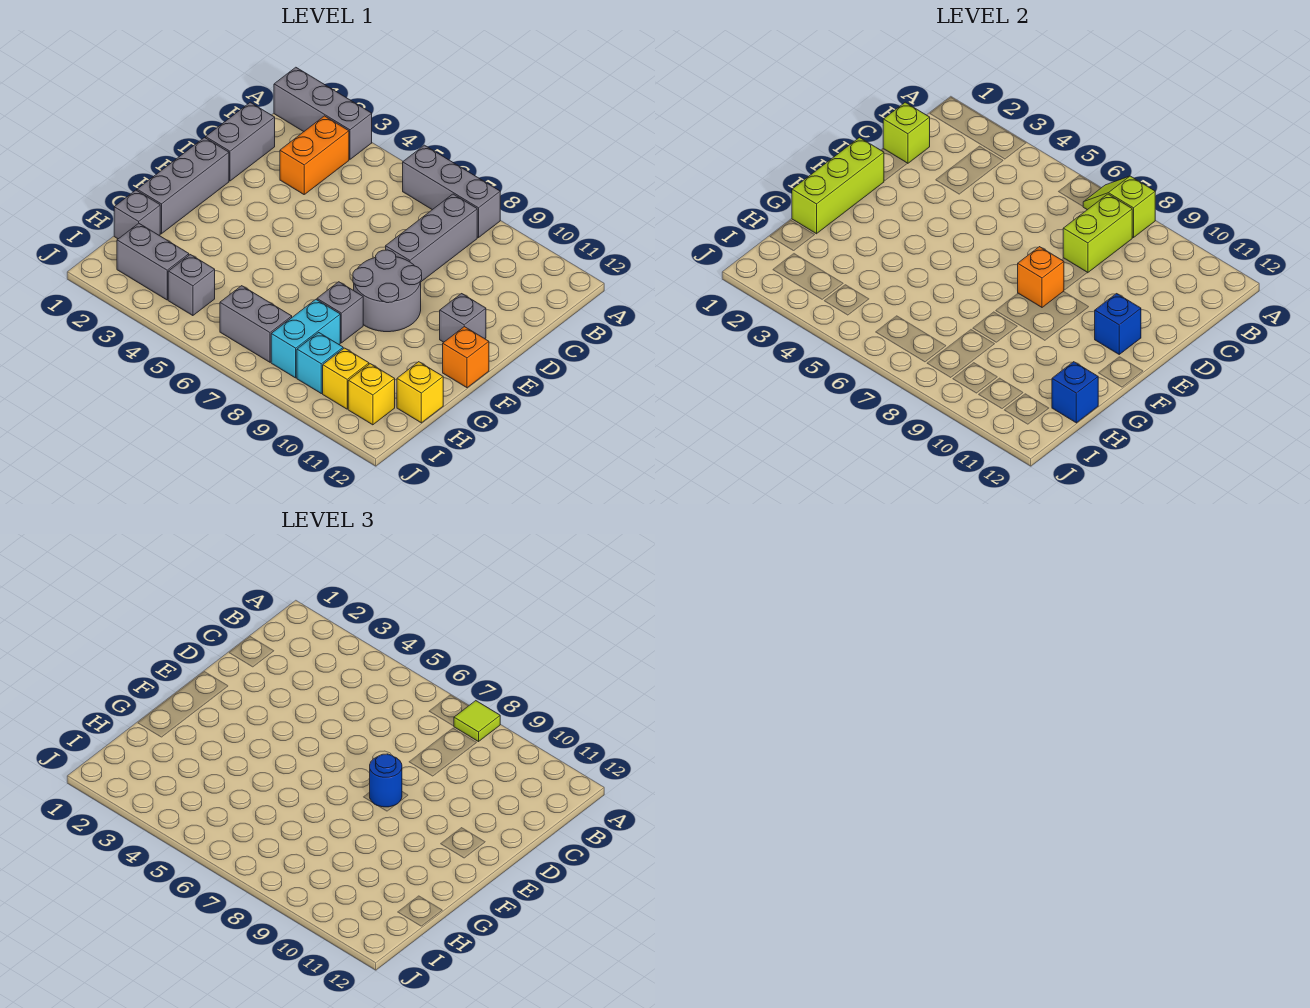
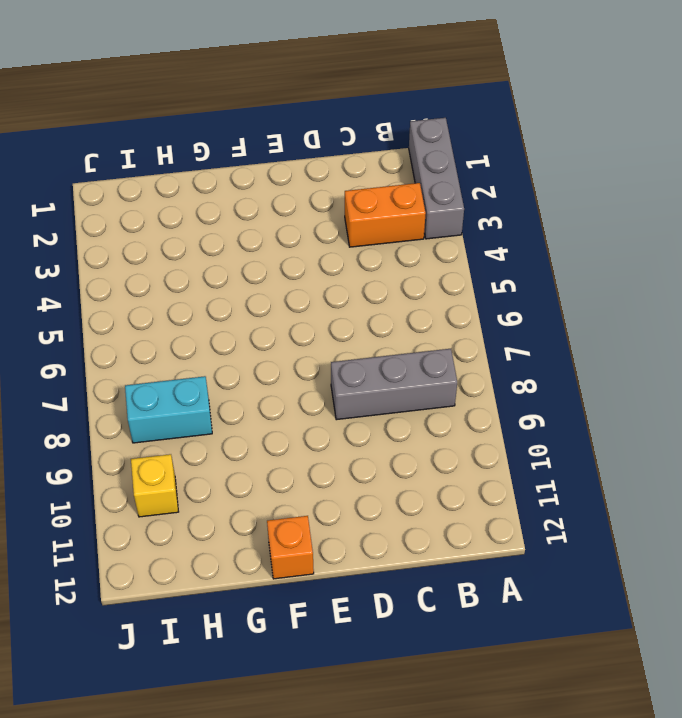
none -> grey brick A6:A8 level 1
none -> grey brick C1:D1 level 1
none -> grey brick E1:G1 level 1

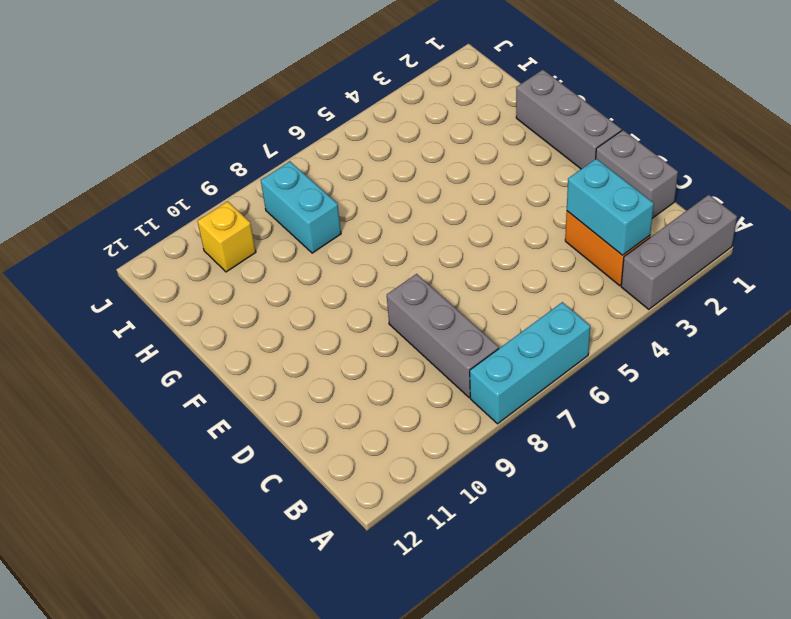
cyan brick A6:A8 level 1 -> grey brick A6:A8 level 1
cyan brick B3:C3 level 2 -> none
none -> grey round brick E8:F9 level 1
none -> grey brick E11 level 1
none -> orange brick F12 level 1

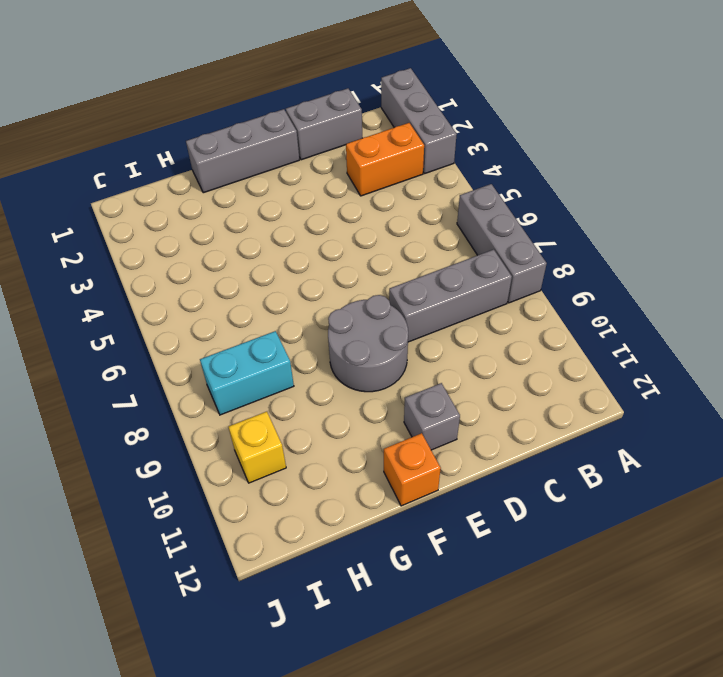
none -> grey brick G8 level 1
none -> grey brick H1 level 1
none -> yellow brick H12 level 1

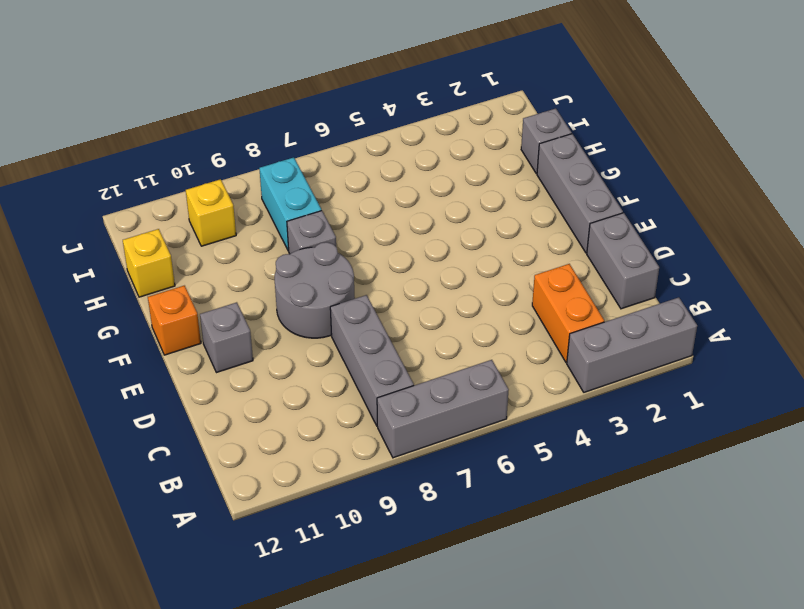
none -> grey brick I2:I3 level 1
none -> grey brick I4 level 1
none -> grey brick I6:I7 level 1

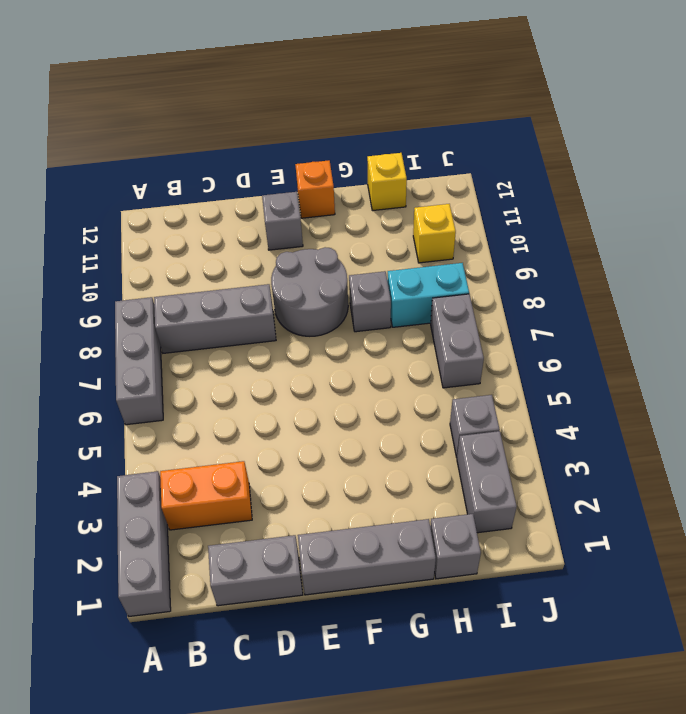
none -> cyan brick I9 level 1
none -> yellow brick I11 level 1
none -> lime slope A7:A8 level 2 top 8

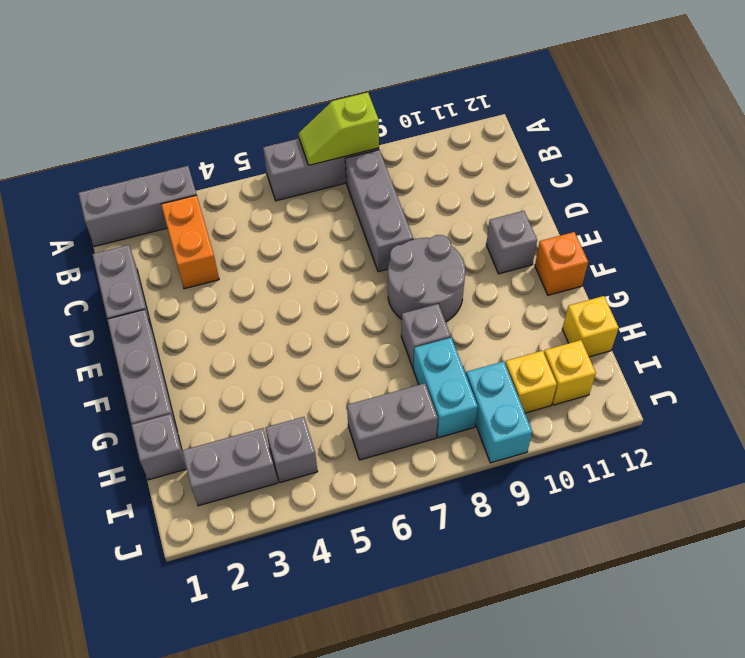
cyan brick I9:J9 level 1 -> cyan brick I9 level 1
none -> lime brick B8:C8 level 2
none -> lime brick C1 level 2
none -> lime brick E1:G1 level 2

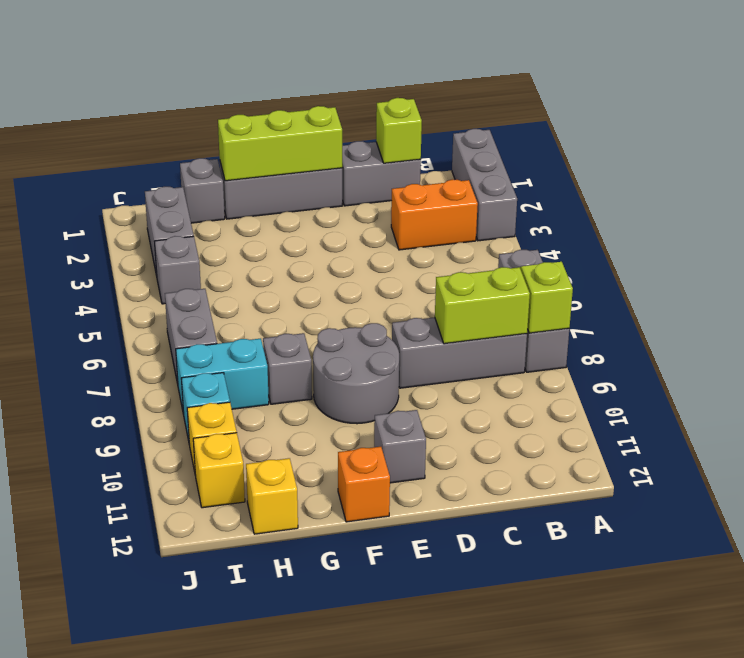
none -> orange brick E8 level 2
none -> blue brick E11 level 2
none -> blue brick H12 level 2

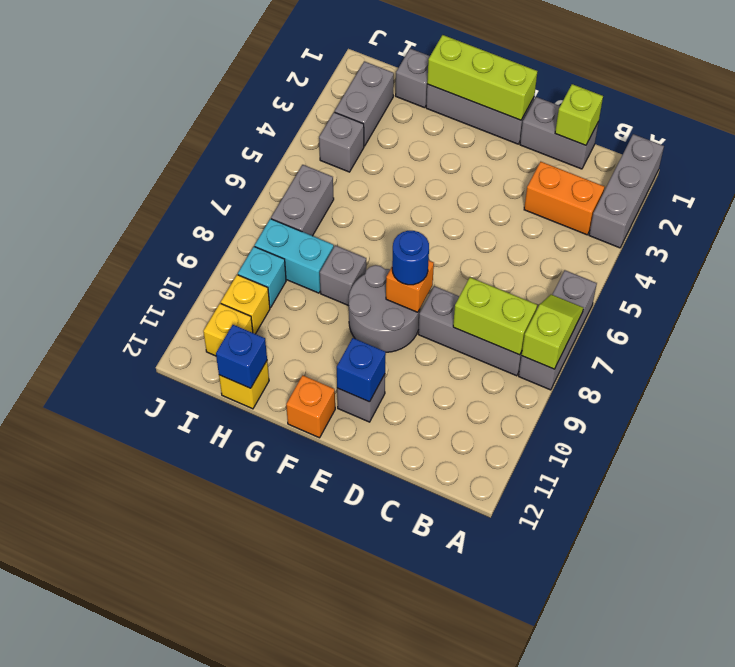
none -> lime tile A8 level 3

